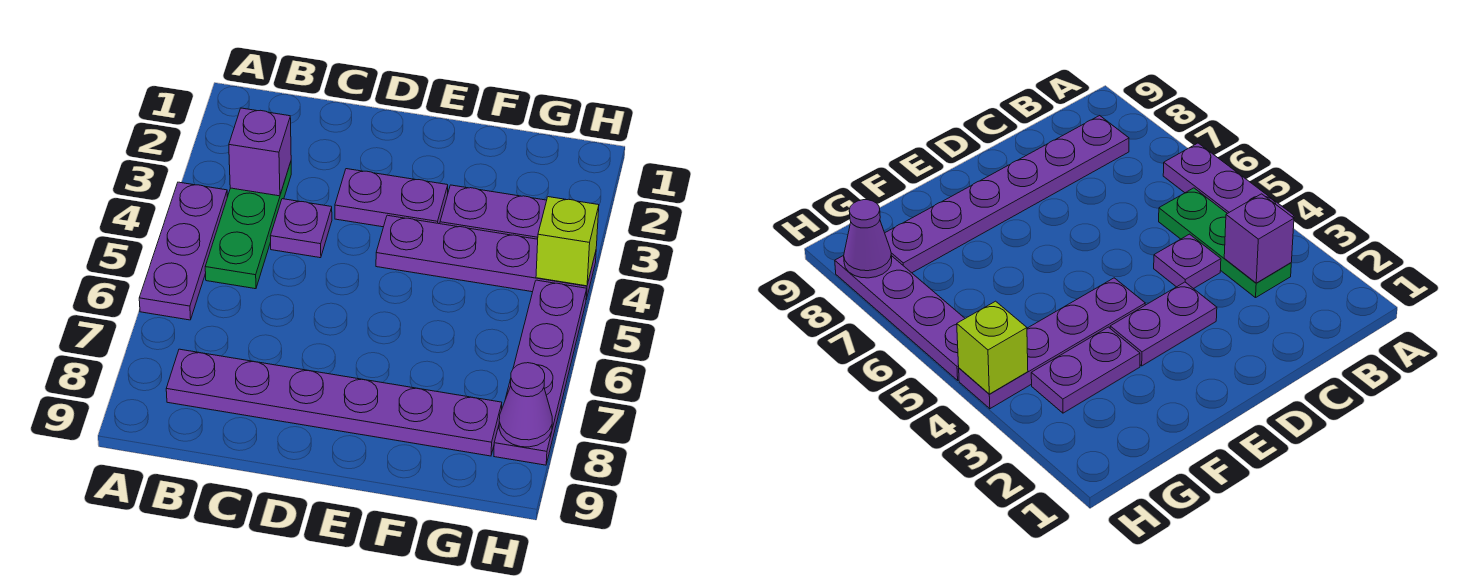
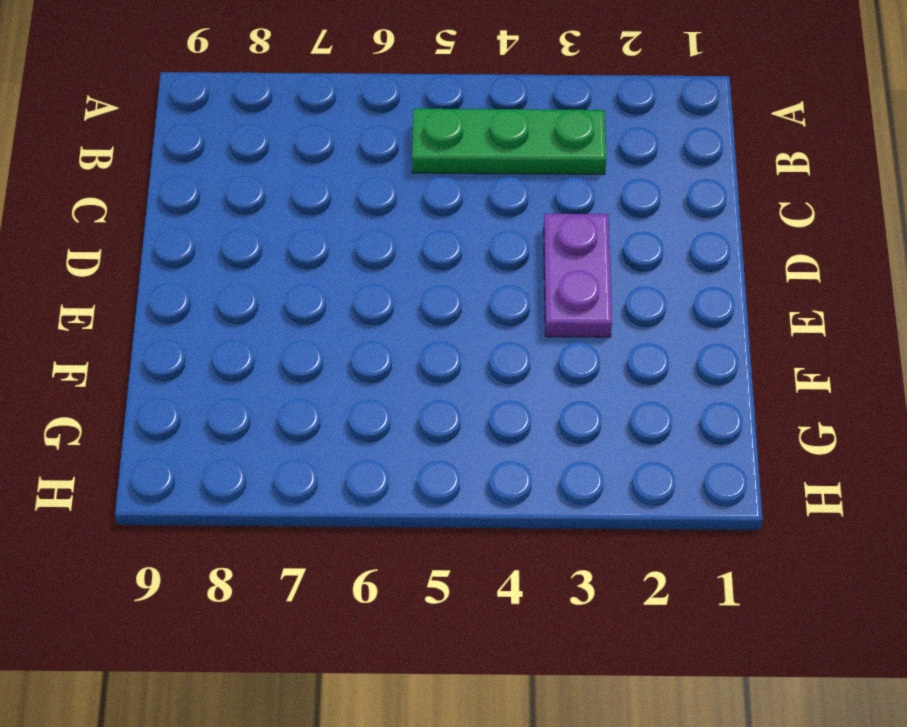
none -> purple plate A4:A6 level 1
none -> purple plate B8:G8 level 1

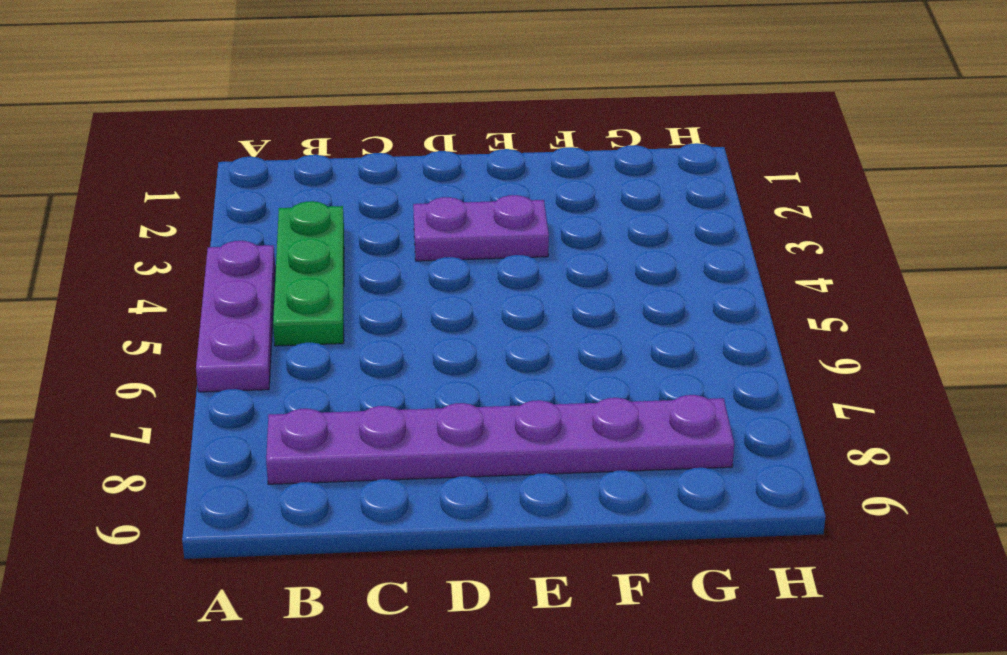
none -> purple plate C4 level 1
none -> purple plate E4:H4 level 1

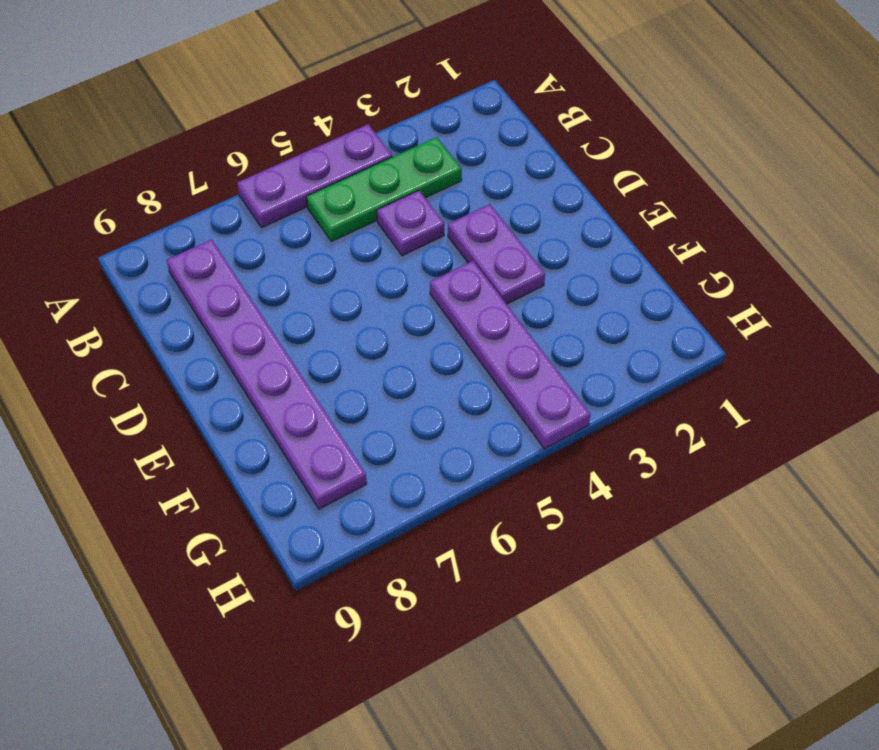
none -> purple plate F3:G3 level 1
none -> purple plate H5:H8 level 1

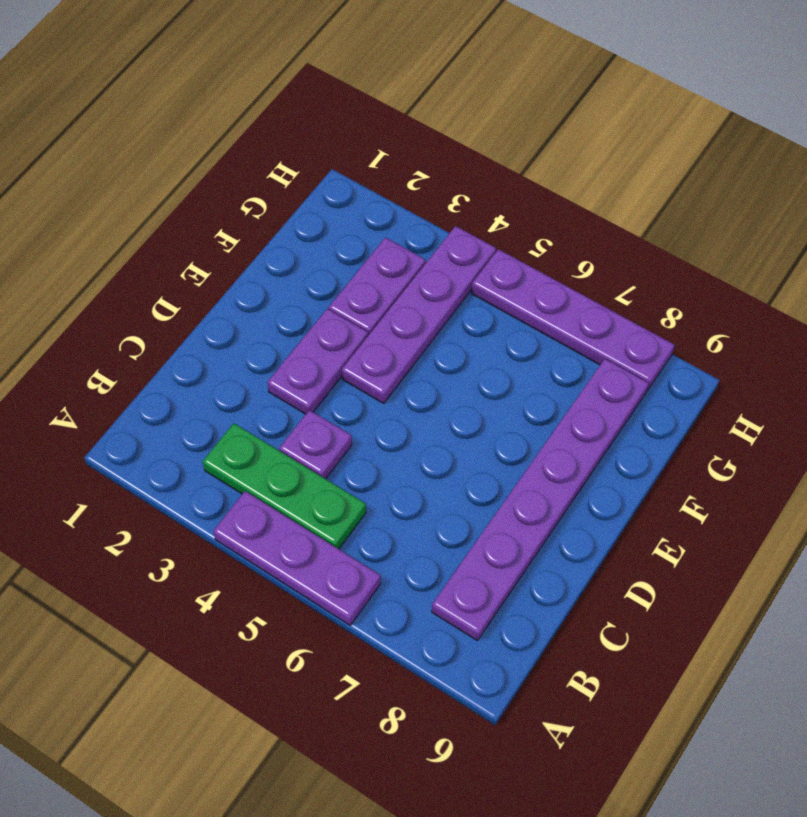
none -> purple brick B3 level 2
none -> lime brick H4 level 2

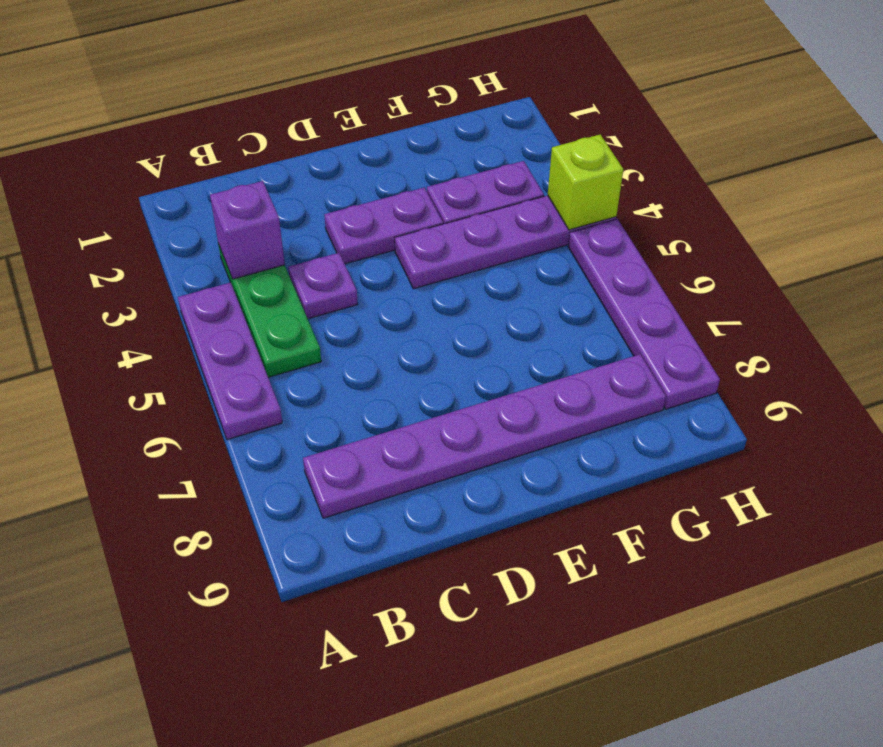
none -> purple cone H8 level 2

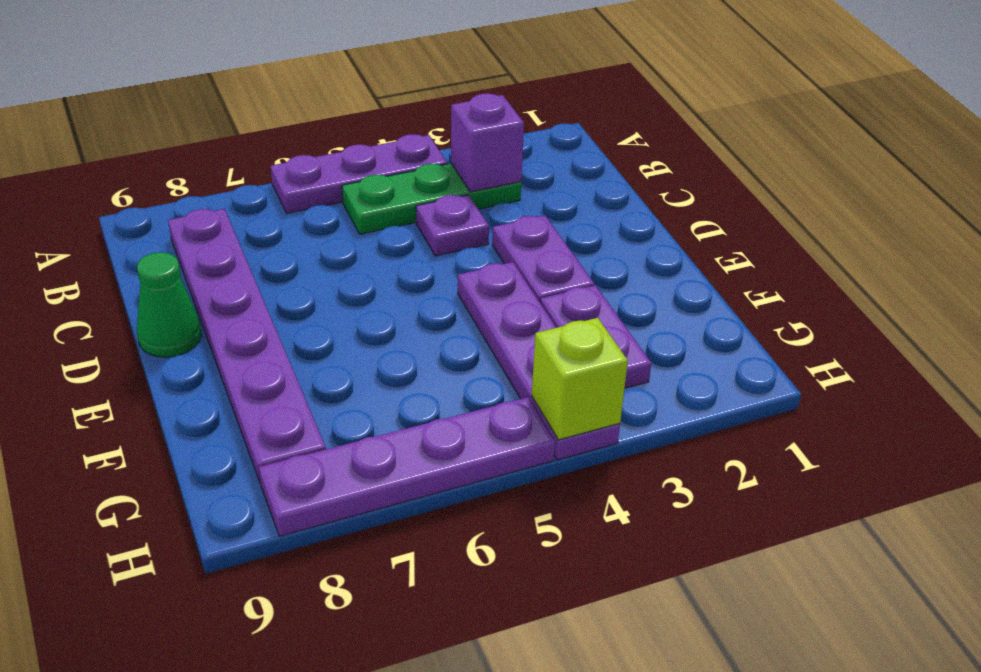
green cone D9 level 1 -> none
none -> purple cone H8 level 2

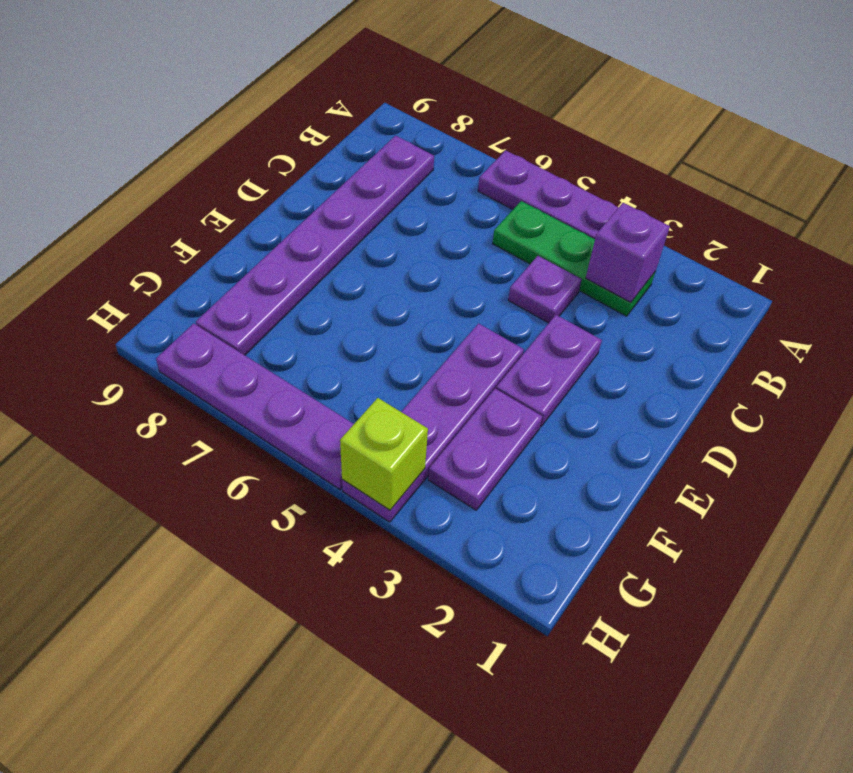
none -> purple cone H8 level 2

